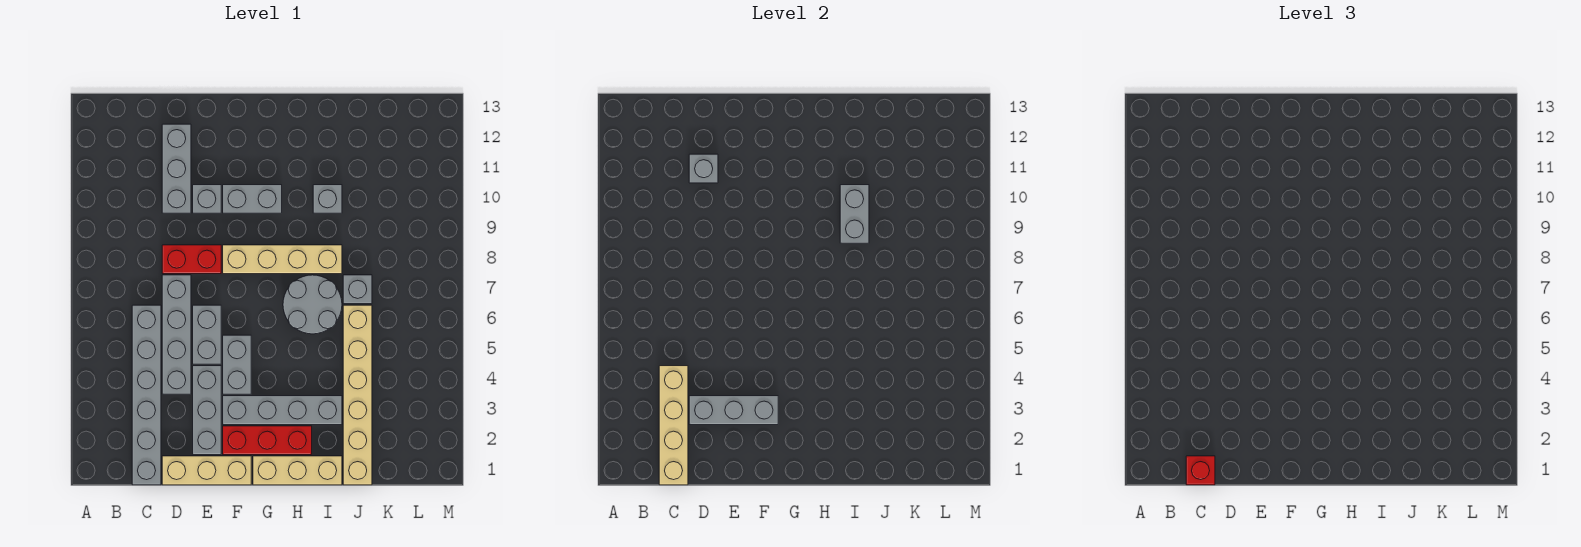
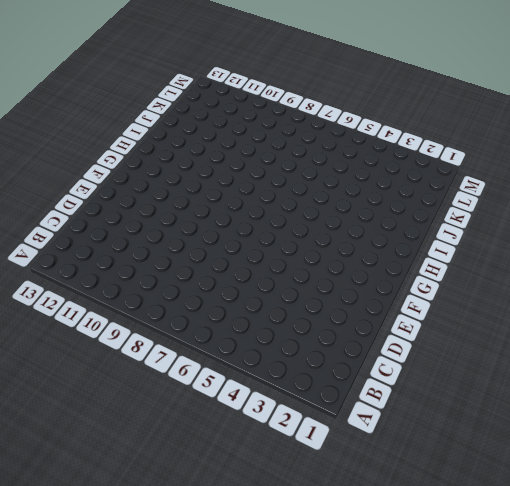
none -> grey brick C1:C6 level 1
none -> tan brick D1:F1 level 1
none -> grey brick D4:D7 level 1

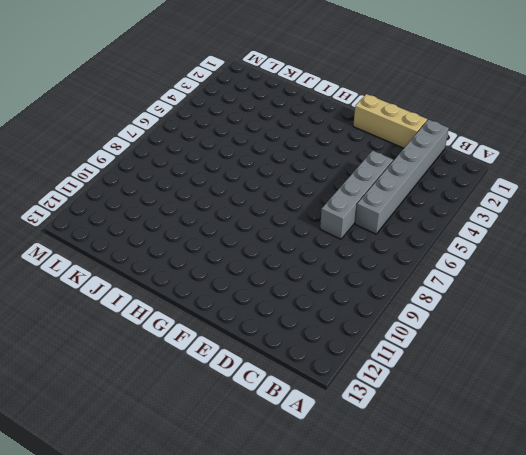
none -> red brick D8:E8 level 1
none -> grey brick D10:D12 level 1
none -> grey brick E2:E4 level 1

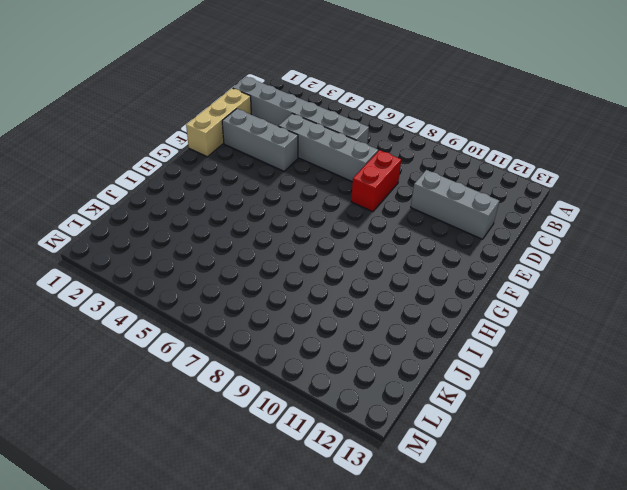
none -> grey brick E5:E6 level 1
none -> grey brick E10 level 1
none -> red brick F2:H2 level 1

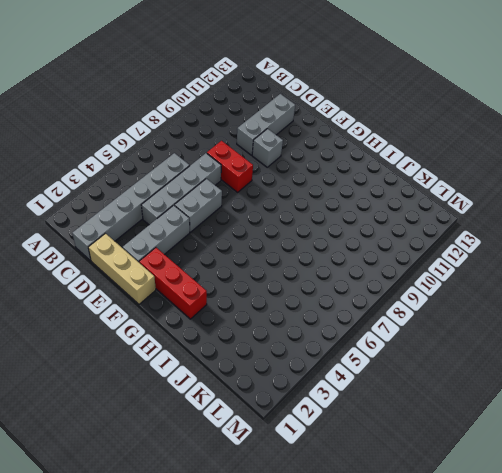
none -> grey brick F3:I3 level 1
none -> grey brick F4:F5 level 1
none -> tan brick F8:I8 level 1

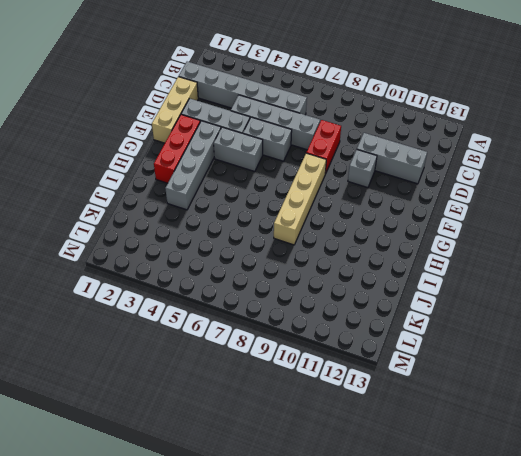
none -> grey brick F10:G10 level 1
none -> tan brick G1:I1 level 1
none -> grey round brick H6:I7 level 1

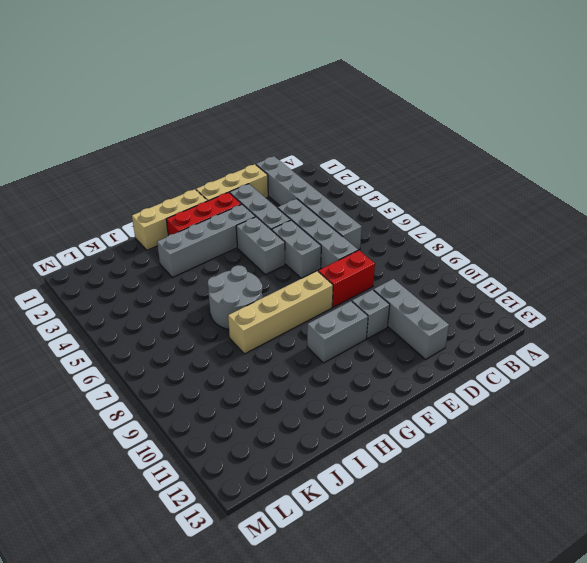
none -> grey brick I10 level 1
none -> tan brick J1:J6 level 1
none -> grey brick J7 level 1

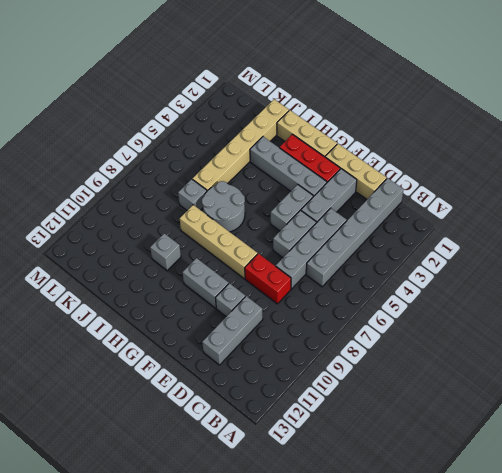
none -> tan brick C1:C4 level 2
none -> grey brick D3:F3 level 2
none -> grey brick D11 level 2

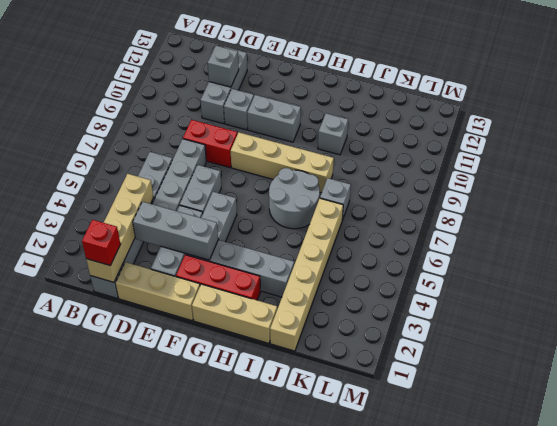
none -> grey brick I9:I10 level 2

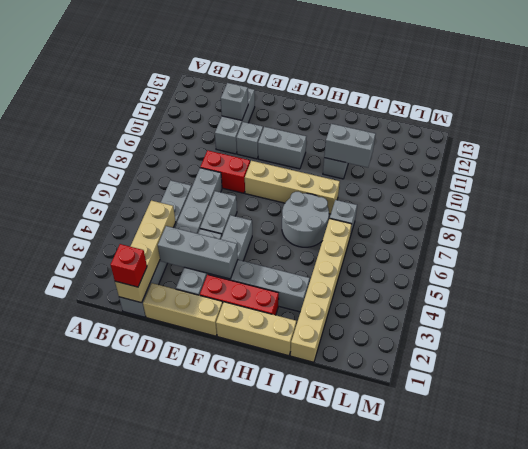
grey brick I10:J10 level 2 -> grey brick I9:I10 level 2

